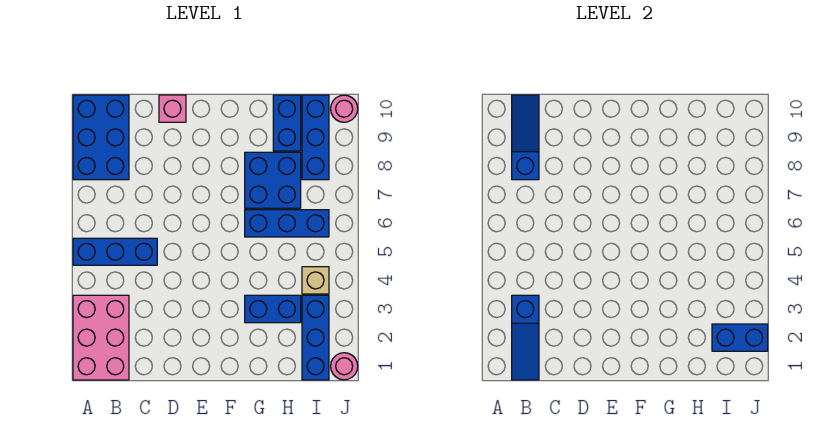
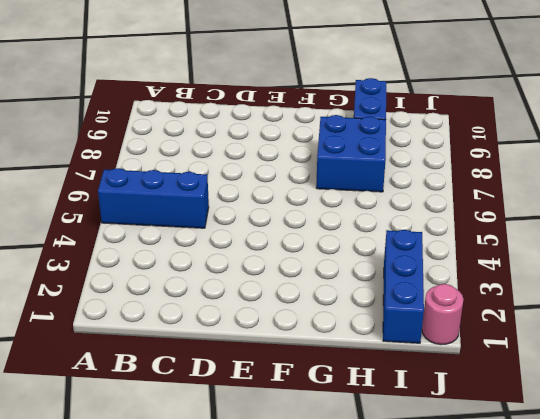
none -> pink brick A1:B3 level 1
none -> blue brick A8:B10 level 1
none -> pink brick D10 level 1

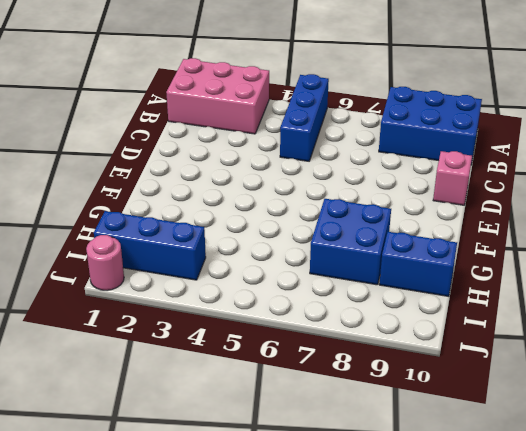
none -> blue brick G3:H3 level 1
none -> blue brick G6:I6 level 1
none -> tan brick I4 level 1

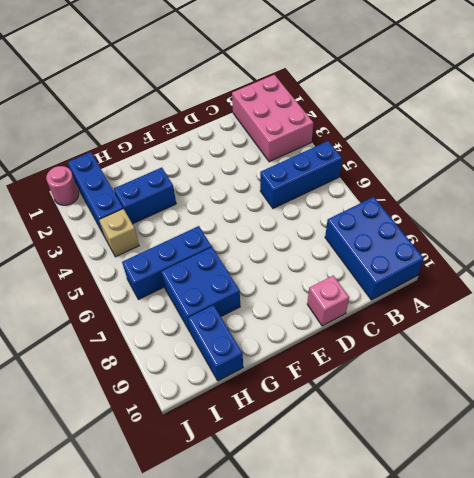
none -> blue brick I8:I10 level 1
none -> pink round brick J10 level 1
none -> blue slope B1:B3 level 2 top 3

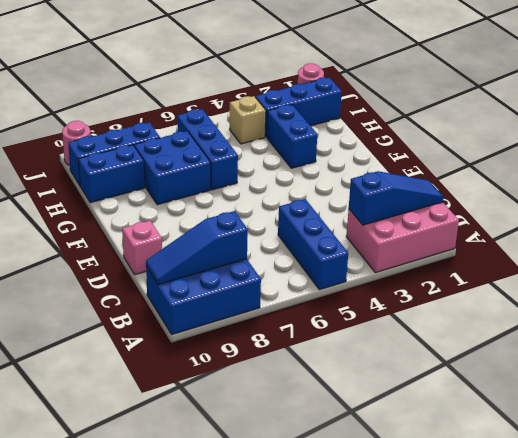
none -> blue brick I2:J2 level 2

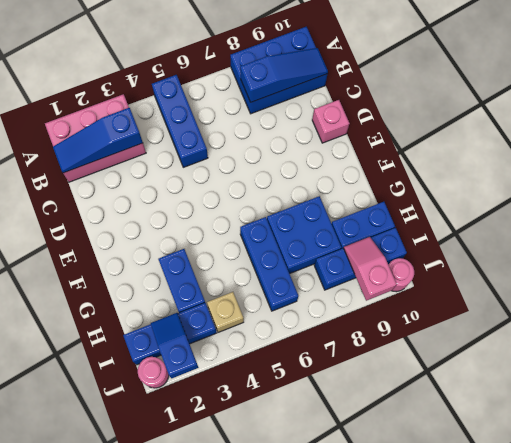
blue slope I2:J2 level 2 top J -> blue brick I2:J2 level 2
pink slope I9:J9 level 2 top J -> none

